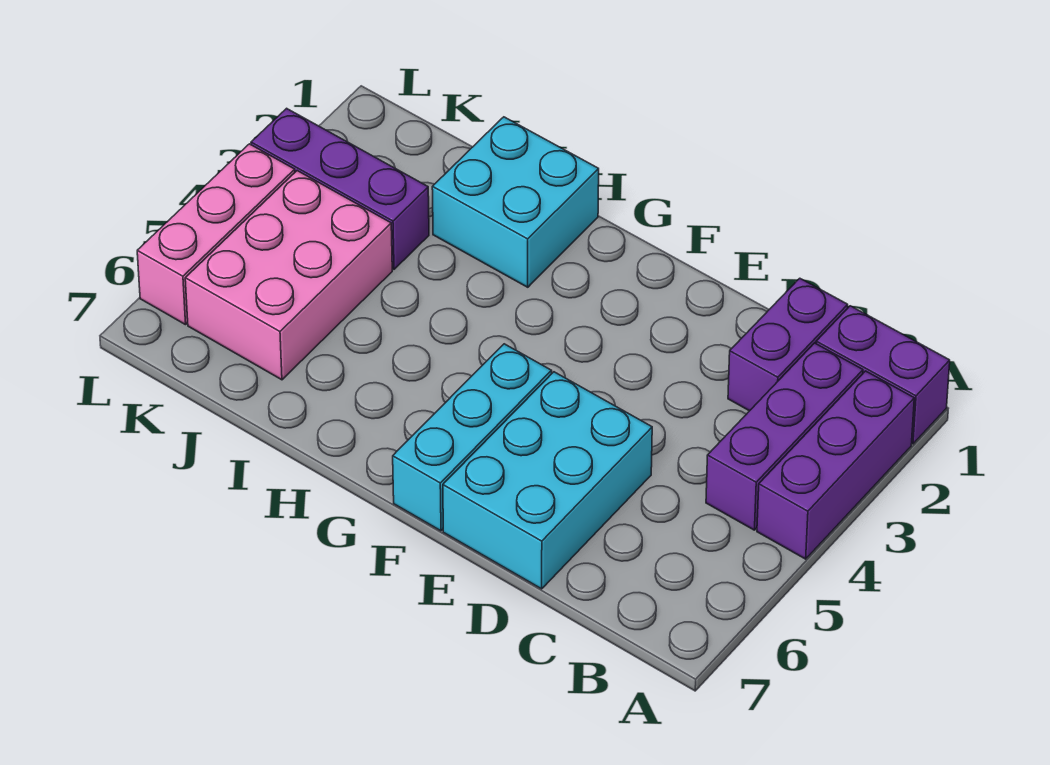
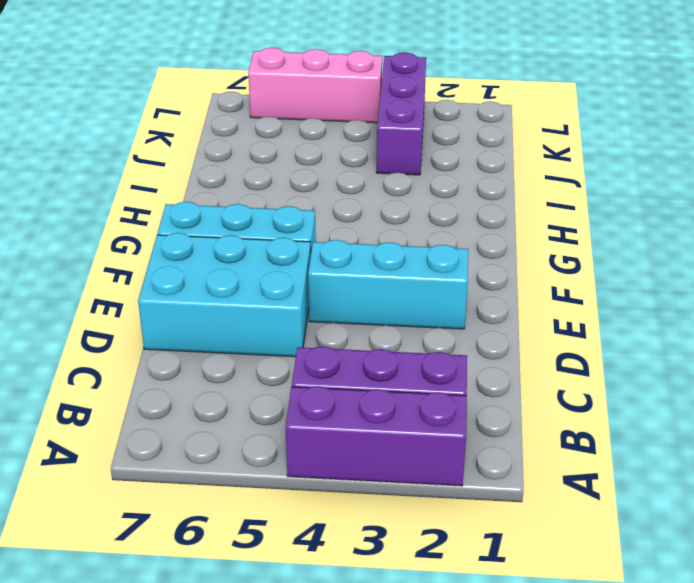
cyan brick E2:E4 level 1 -> none
none -> purple brick A1:B1 level 1
none -> purple brick C1:C2 level 1

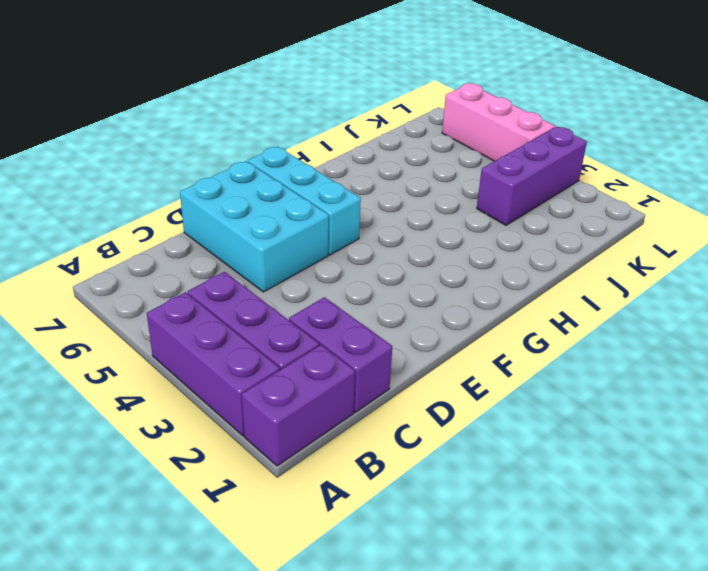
none -> cyan brick H1:I2 level 1
none -> pink brick J4:K6 level 1

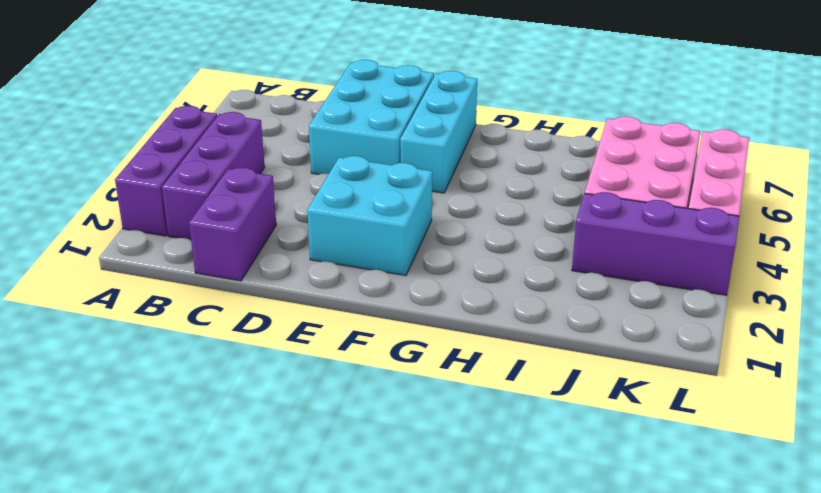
cyan brick E2:F3 level 1 -> cyan brick H1:I2 level 1
none -> purple brick A1:B1 level 1

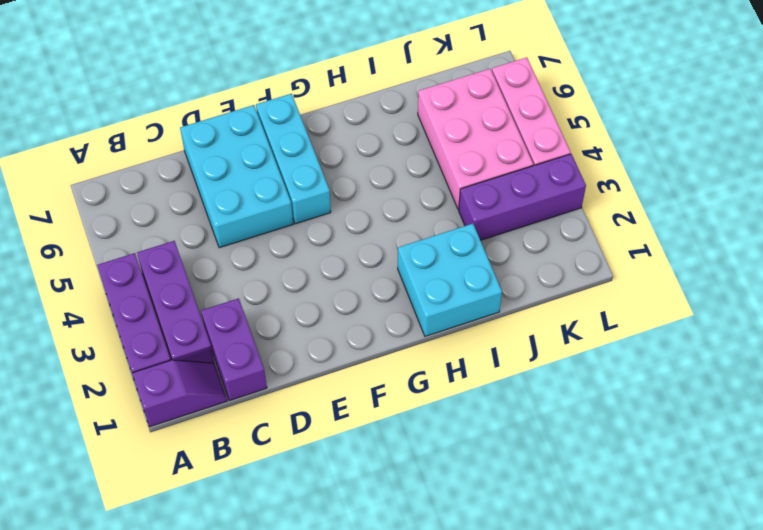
purple slope A1:B1 level 1 top A -> purple brick A1:B1 level 1

